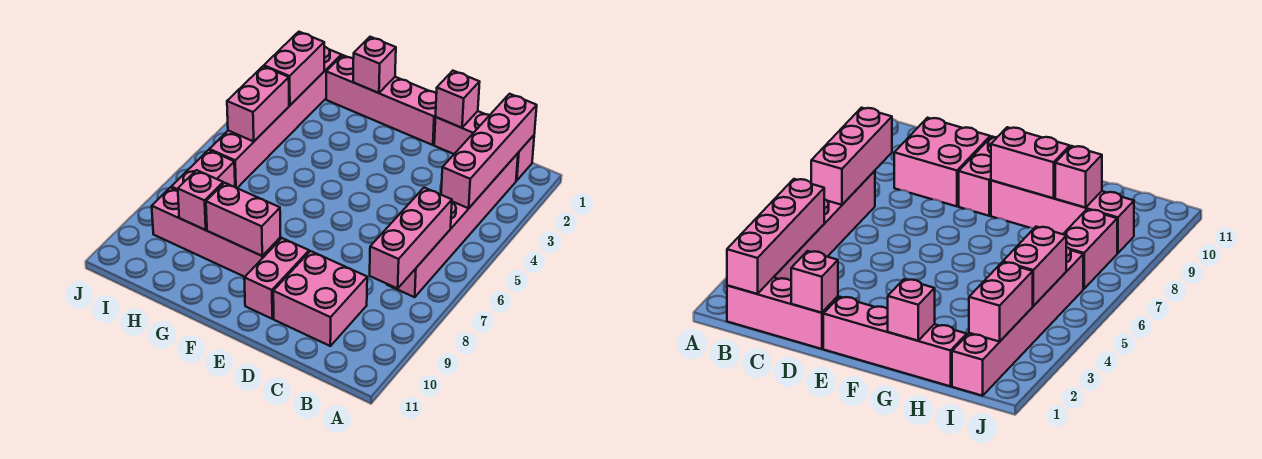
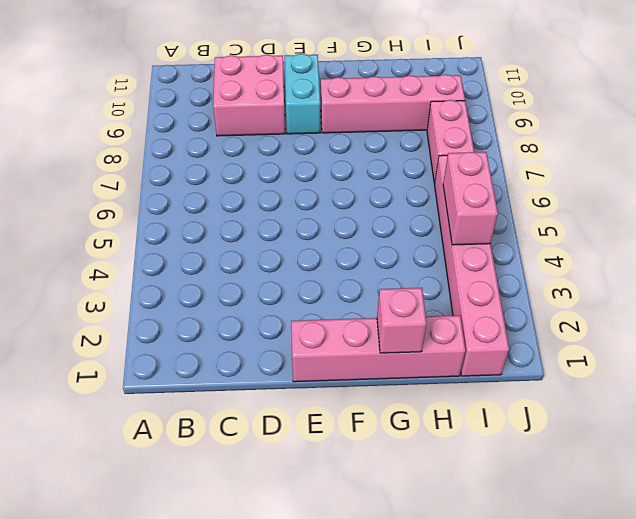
cyan brick E9:E10 level 1 -> pink brick E9:E10 level 1
none -> pink brick B1:D1 level 1
none -> pink brick B2:B7 level 1
none -> pink brick B1:B4 level 2

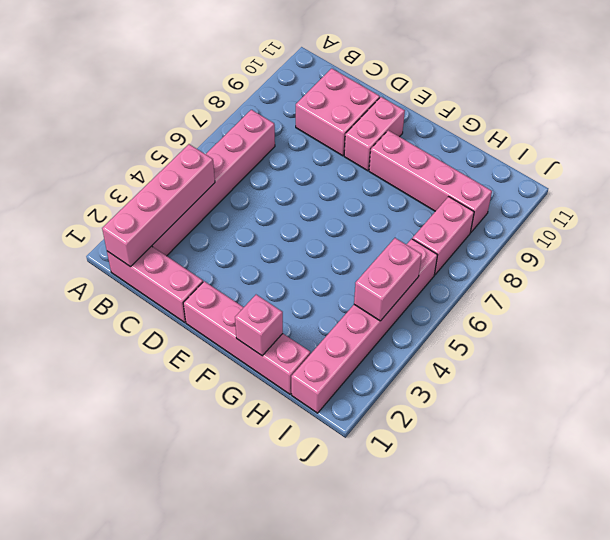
none -> pink brick B6:B8 level 2
none -> pink brick D1 level 2
none -> pink brick F9:G9 level 2

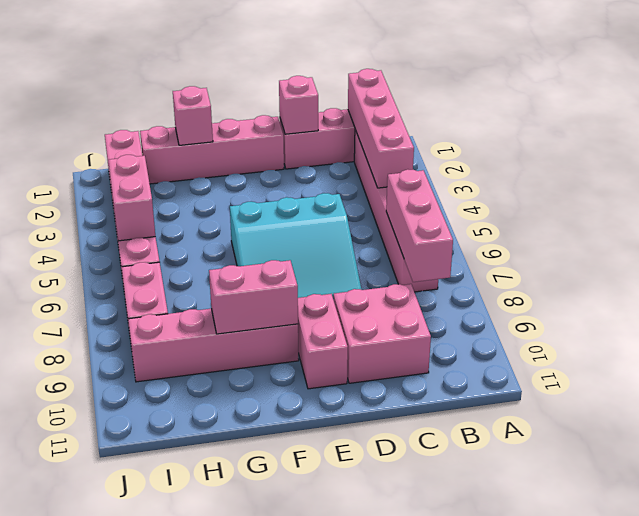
cyan slope D5:F7 level 1 top 5 -> none
none -> pink brick H9 level 2
none -> pink brick I2:I3 level 2

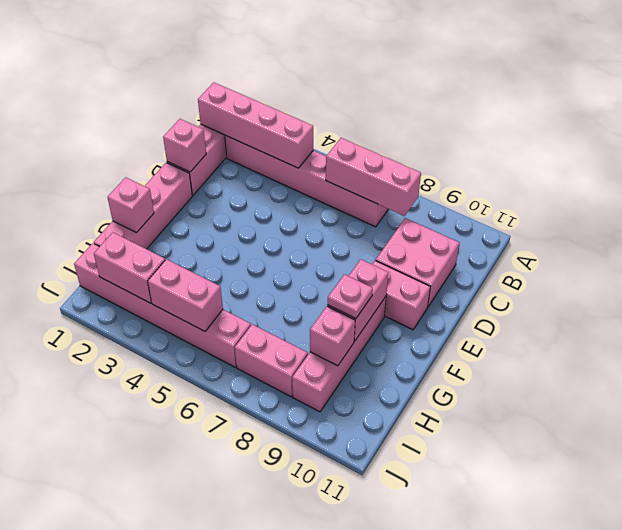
pink plate G9 level 3 -> none

